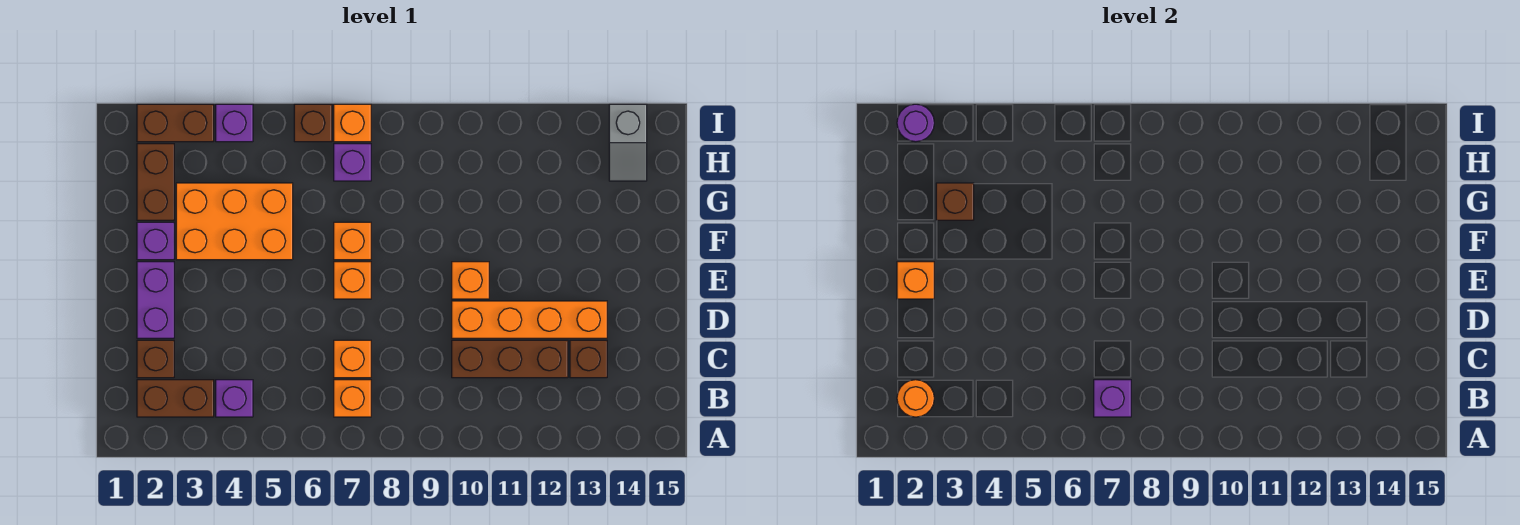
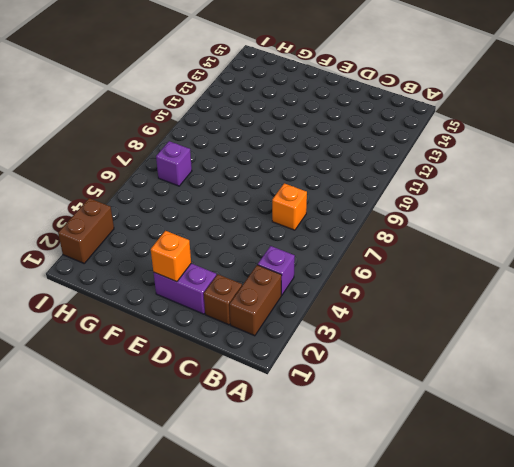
none -> orange brick B7 level 1
none -> brown brick C10:C12 level 1
none -> brown brick C13 level 1

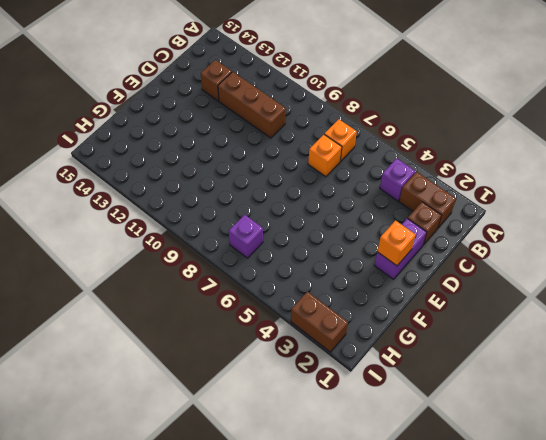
none -> orange brick D10:D13 level 1
none -> orange brick E7 level 1
none -> orange brick E10 level 1

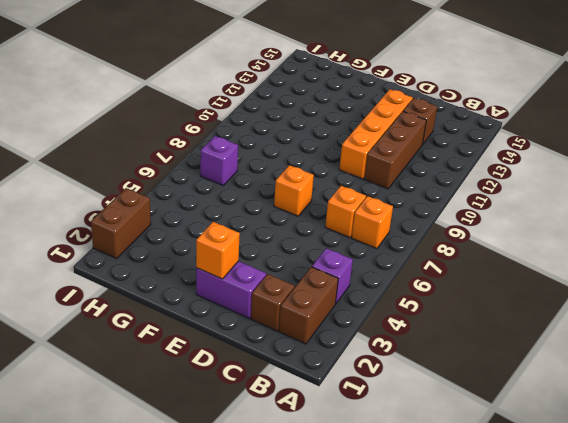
none -> orange brick E10 level 1
none -> purple brick F2 level 1
none -> orange brick F3:G5 level 1

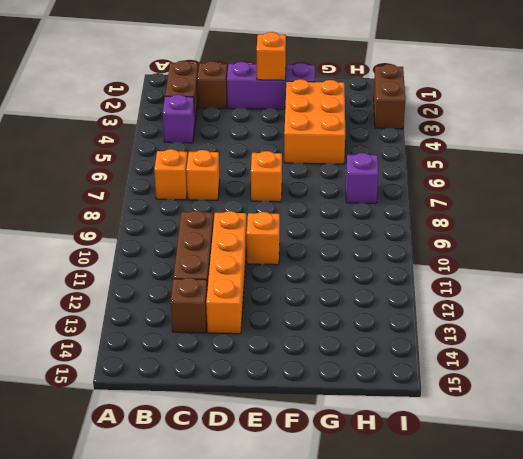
none -> orange brick F7 level 1
none -> brown brick G2:H2 level 1
none -> grey slope H14:I14 level 1 top I

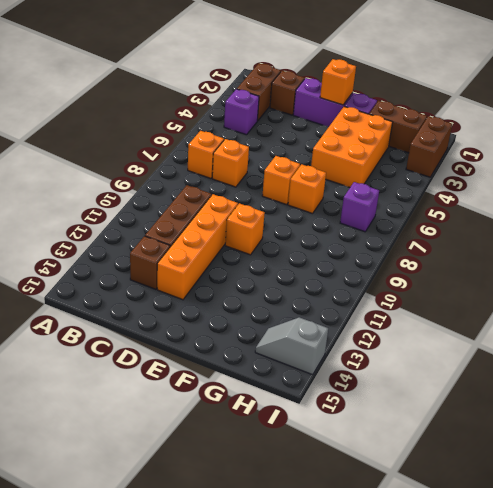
none -> purple brick I4 level 1
none -> brown brick I6 level 1
none -> orange brick I7 level 1

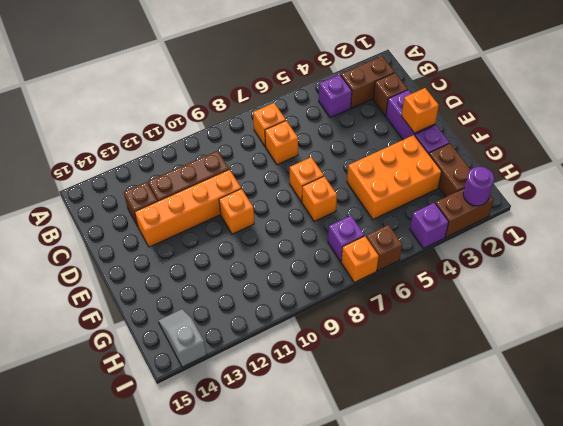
none -> orange round brick B2 level 2
none -> purple brick B7 level 2
none -> brown brick G3 level 2

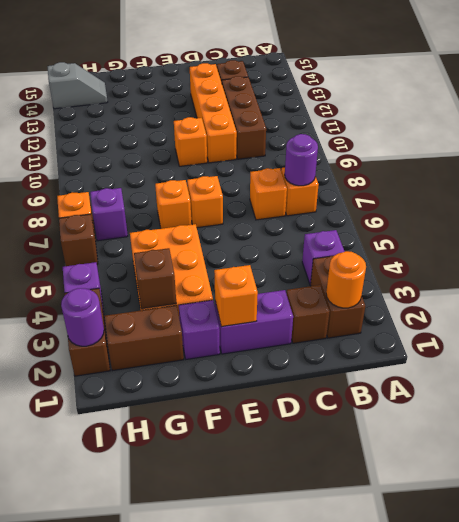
purple round brick B7 level 2 -> purple brick B7 level 2

